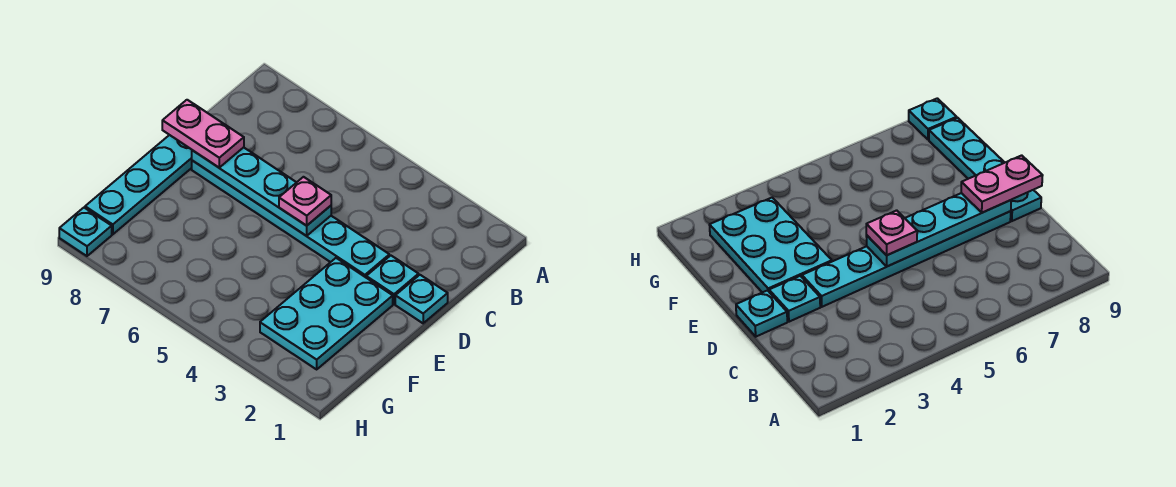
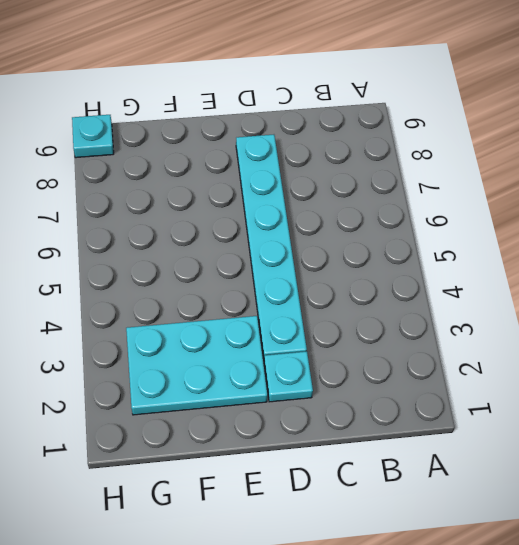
none -> cyan plate D1 level 1
none -> cyan plate D9:G9 level 1

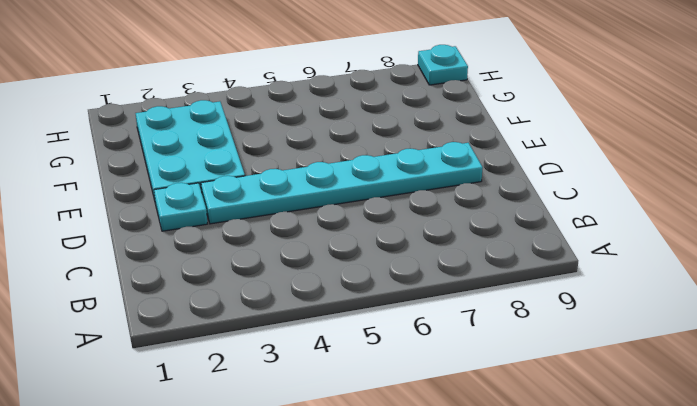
none -> cyan plate D1 level 1
none -> cyan plate D9:G9 level 1

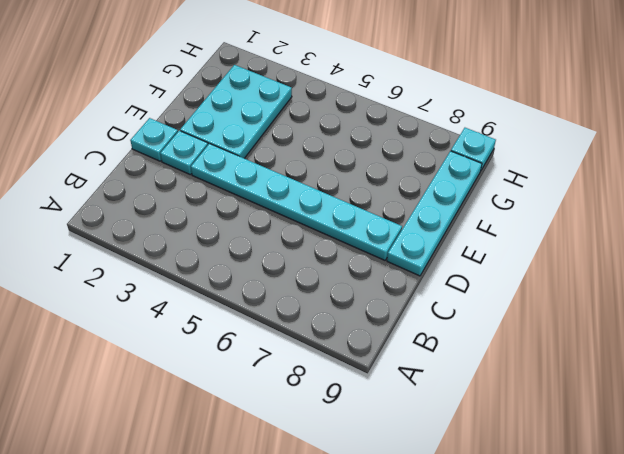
none -> cyan plate D5:D8 level 2
none -> pink plate D5 level 3

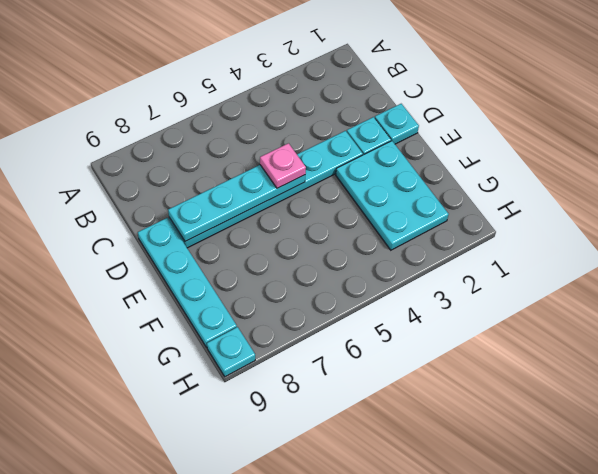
none -> pink plate D8:D9 level 3

